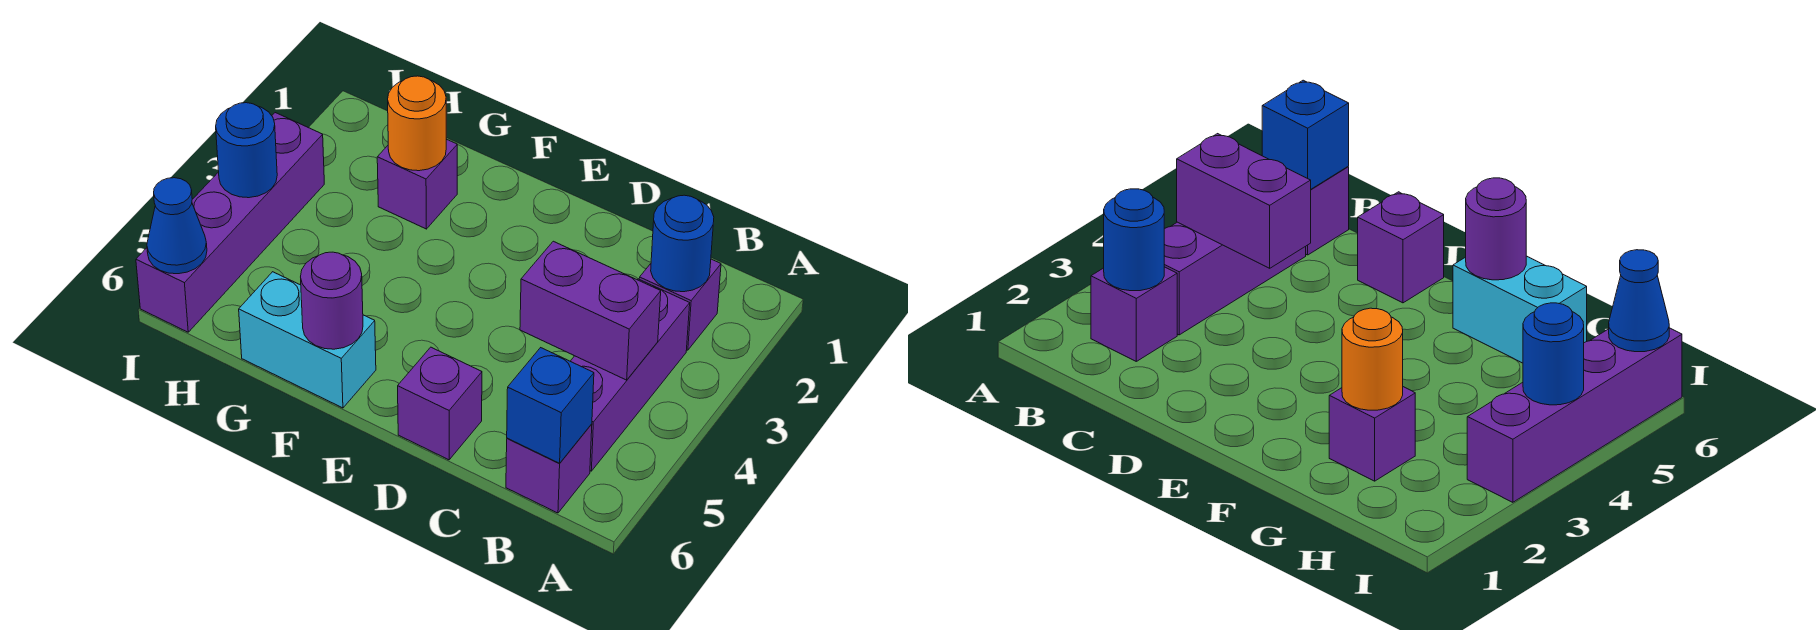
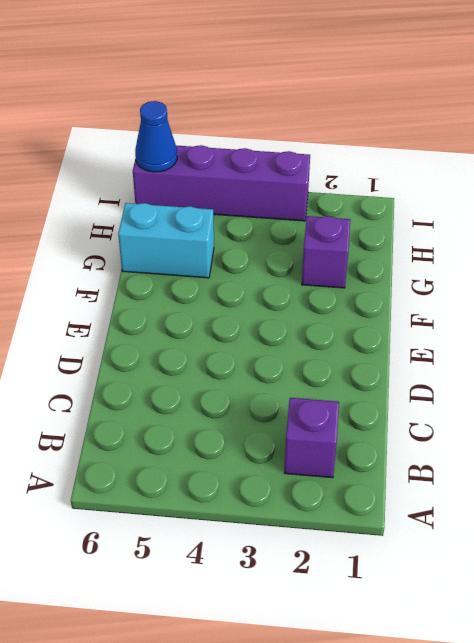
cyan brick G5:G6 level 1 -> cyan brick F6:G6 level 1
none -> purple brick B3:B5 level 1
none -> purple brick B6 level 1
none -> purple brick D6 level 1

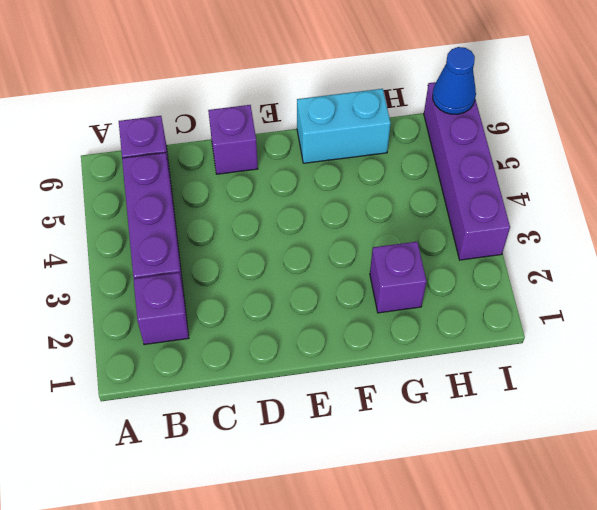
none -> blue round brick B2 level 2
none -> purple brick B4:C4 level 2
none -> blue brick B6 level 2

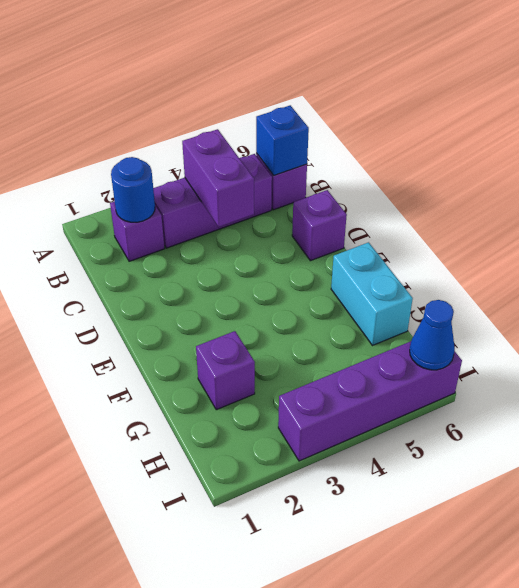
none -> purple round brick F6 level 2
none -> orange round brick G2 level 2
none -> blue round brick I4 level 2

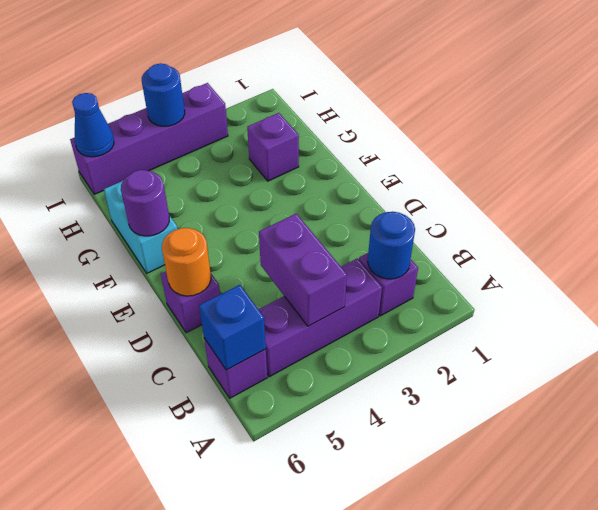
orange round brick D6 level 2 -> orange round brick G2 level 2

